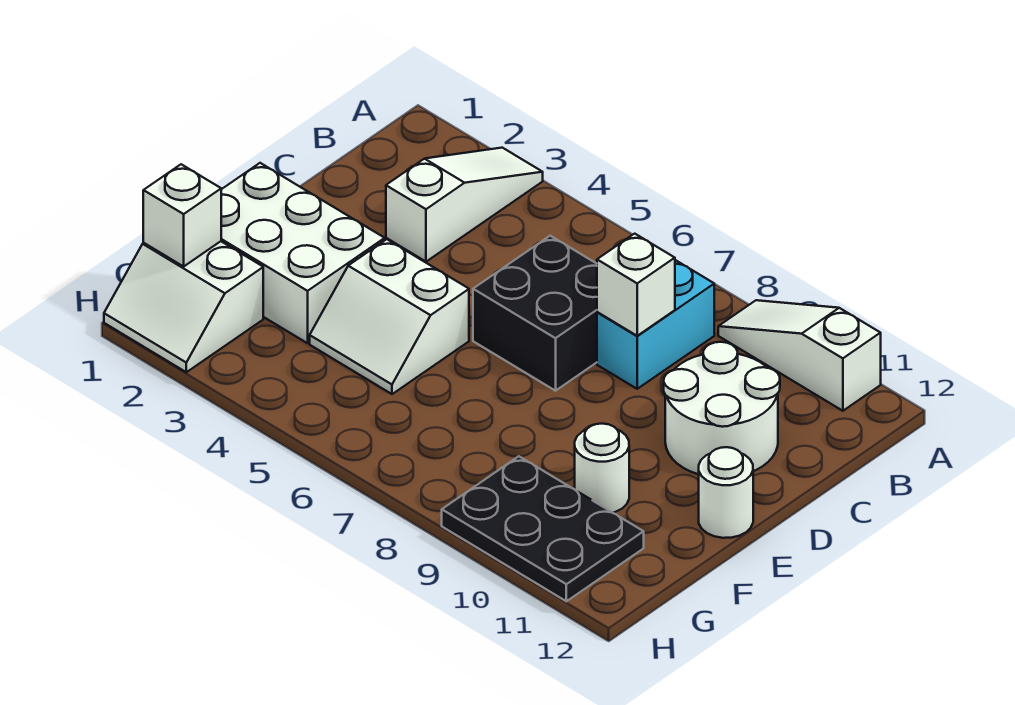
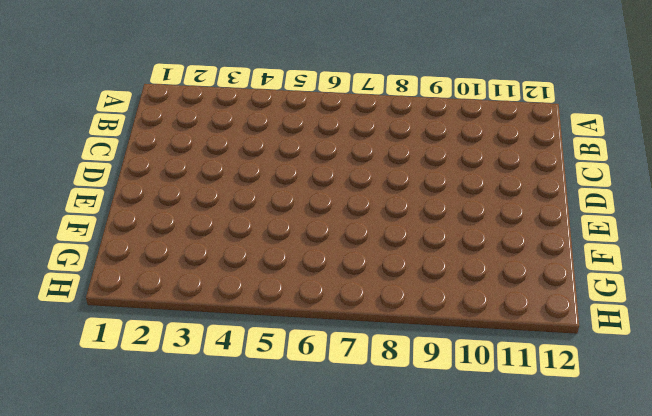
none -> white slope A3:C3 level 1 top C
none -> white slope A9:A11 level 1 top 11
none -> cyan brick B8:C8 level 1

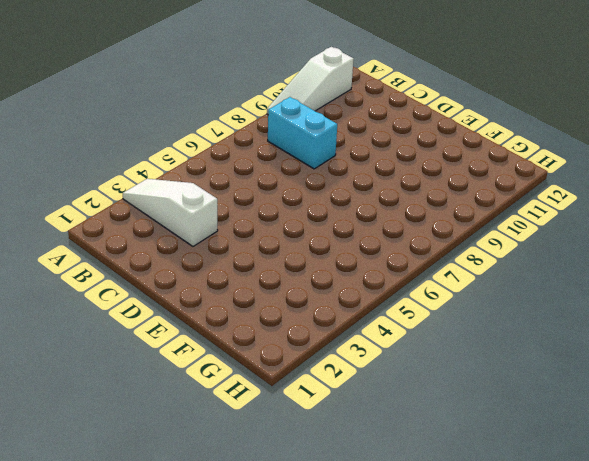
none -> black brick C6:D7 level 1
none -> white round brick C10:D11 level 1
none -> white brick E1:F3 level 1

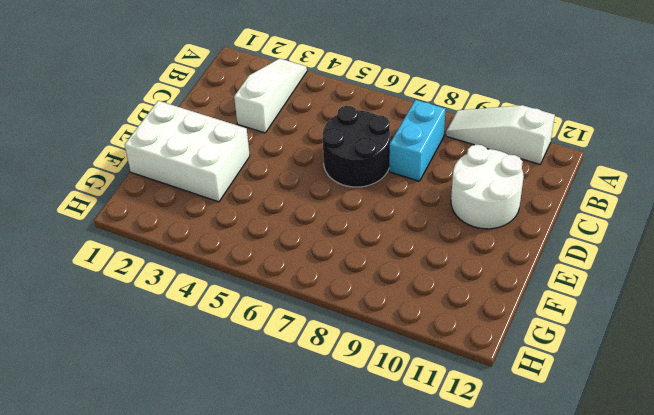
black round brick C6:D7 level 1 -> black brick C6:D7 level 1
none -> white slope E4:F5 level 1 top E
none -> white round brick E12 level 1
none -> white round brick F10 level 1

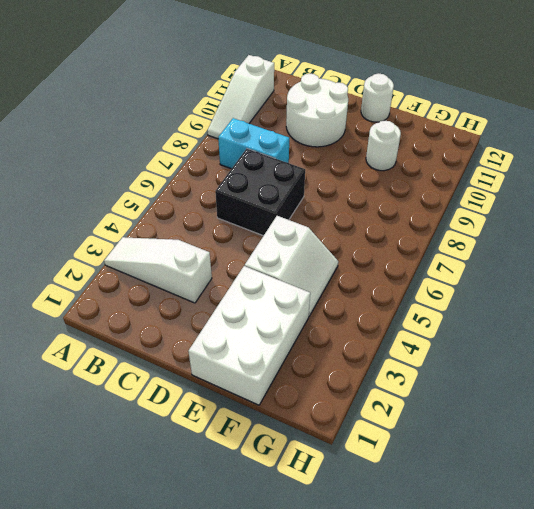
none -> white slope G1:H2 level 1 top G
none -> black plate G9:H11 level 1
none -> white brick C8 level 2

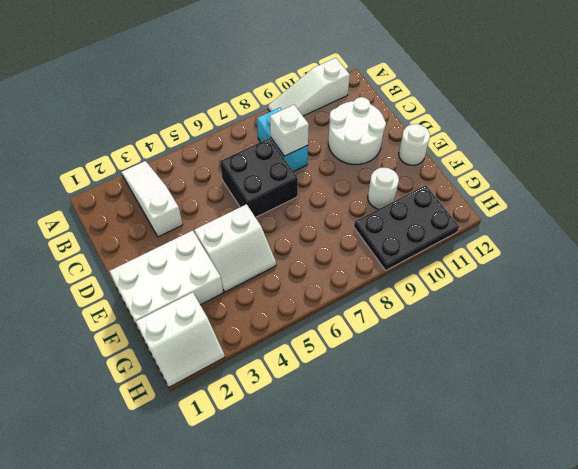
none -> white brick G1 level 2

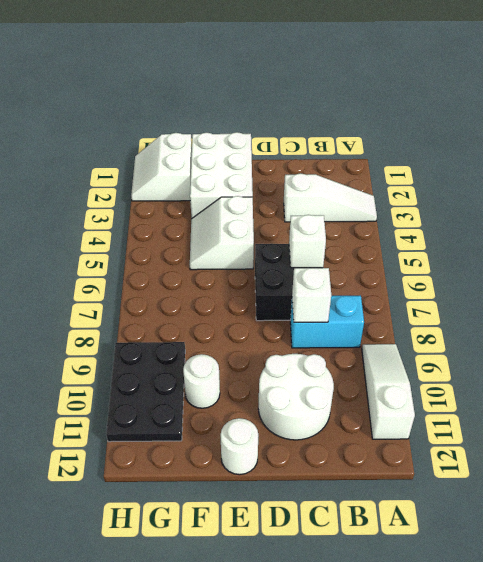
white brick C6 level 2 -> white brick G1 level 2

